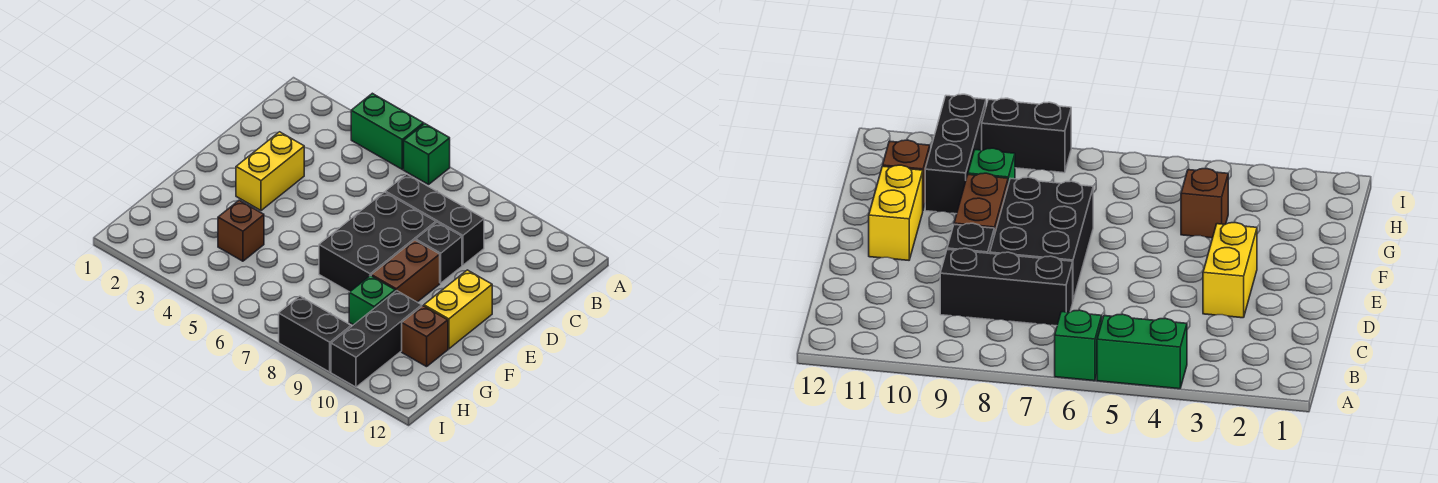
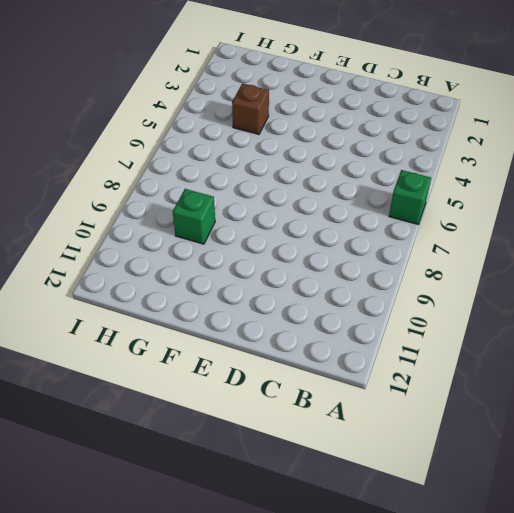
none -> green brick A4:A5 level 1
none -> black brick C7:C9 level 1
none -> yellow brick D3:E3 level 1

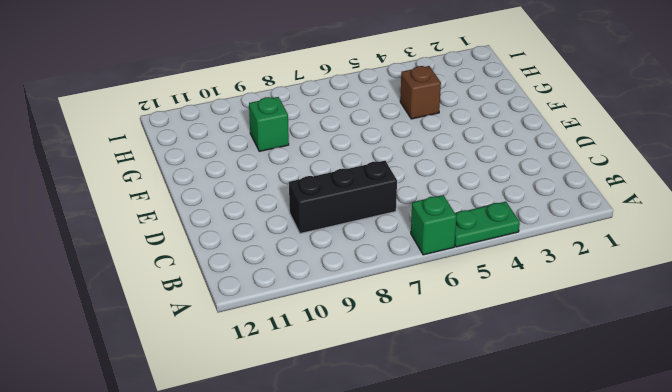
green plate A4:A5 level 1 -> green brick A4:A5 level 1
none -> yellow brick D3:E3 level 1
none -> black brick D7:F8 level 1
none -> black brick D9 level 1

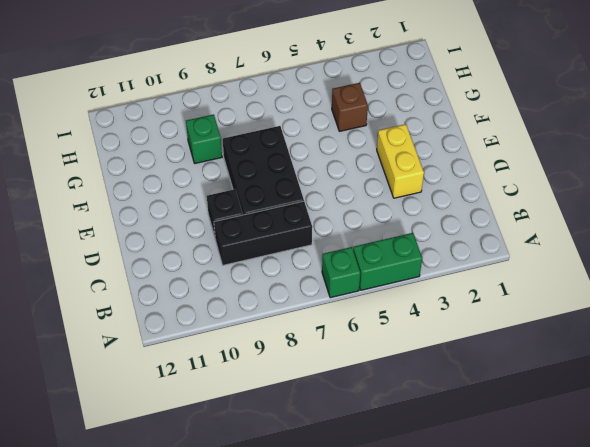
none -> brown brick E9:F9 level 1
none -> yellow brick E11:F11 level 1
none -> black brick G10:I10 level 1

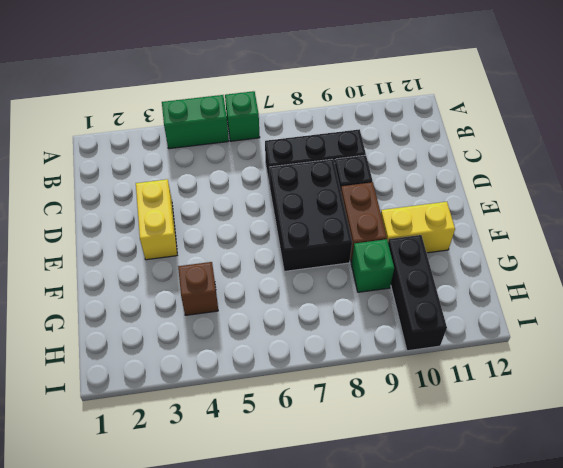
yellow brick F10:F11 level 1 -> yellow brick E11:F11 level 1
none -> brown brick G11 level 1
none -> black brick I8:I9 level 1

